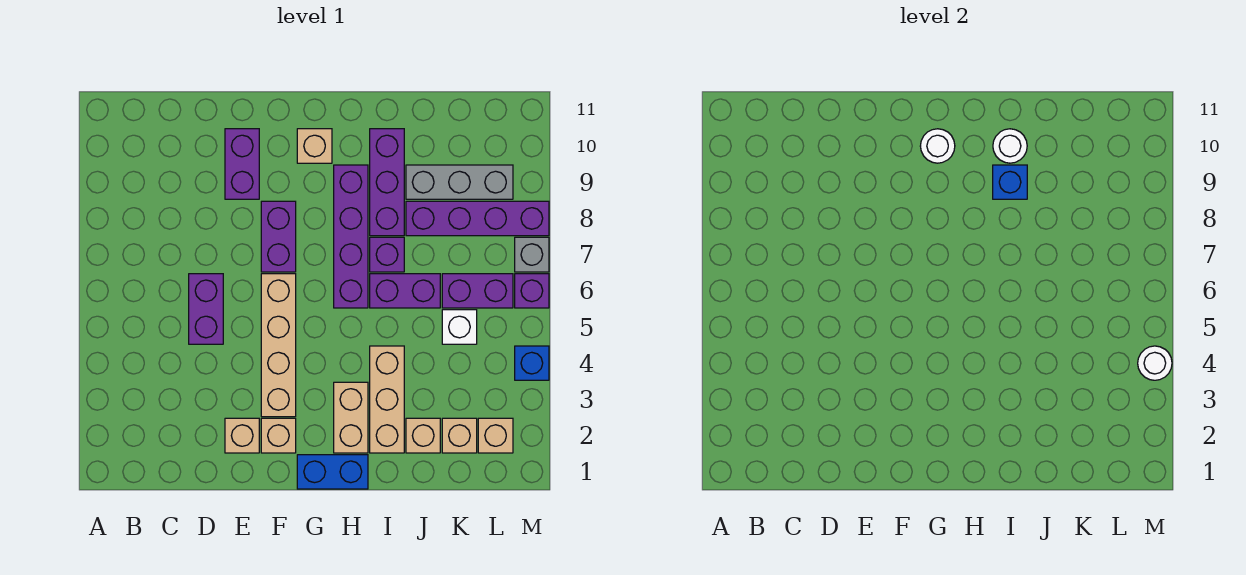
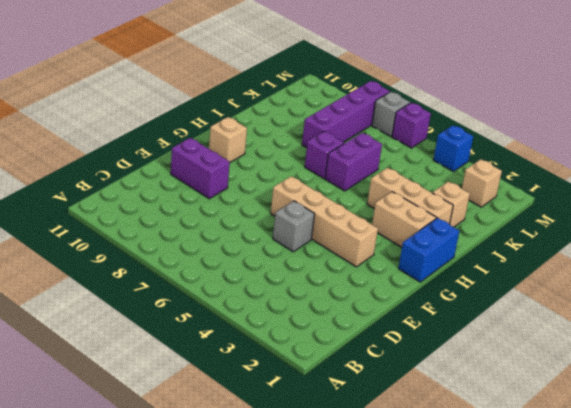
grey brick E5 level 1 -> none
none -> purple brick D5:D6 level 1
none -> tan brick E2 level 1
none -> tan brick F2 level 1

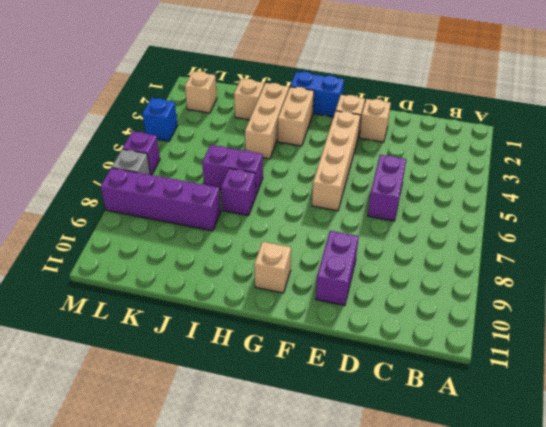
none -> purple brick F7:F8 level 1
none -> purple brick H6:H9 level 1
none -> purple brick I8:I10 level 1

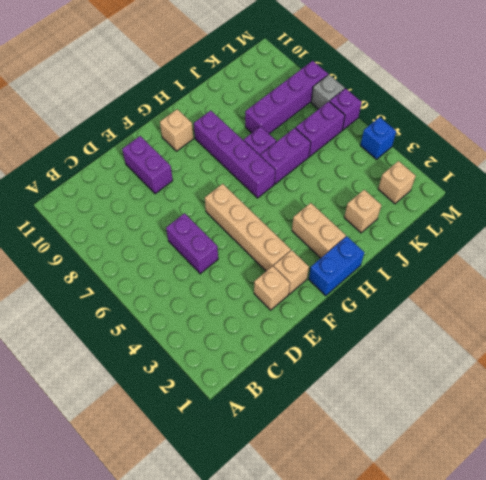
none -> purple brick F7:F8 level 1
none -> tan brick I2:I4 level 1
none -> purple brick I8:I10 level 1

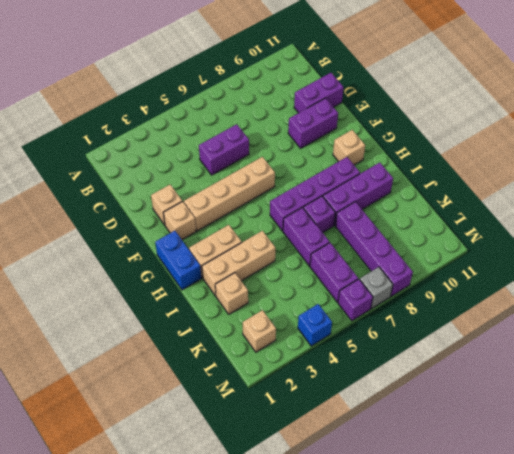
purple brick D10:D11 level 1 -> purple brick F7:F8 level 1
none -> grey brick J9:L9 level 1
none -> tan brick K2 level 1
none -> white brick K5 level 1

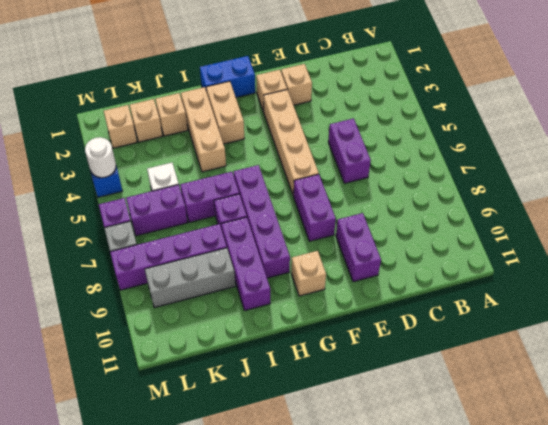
none -> white round brick G10 level 2
none -> blue brick I9 level 2
none -> white round brick I10 level 2

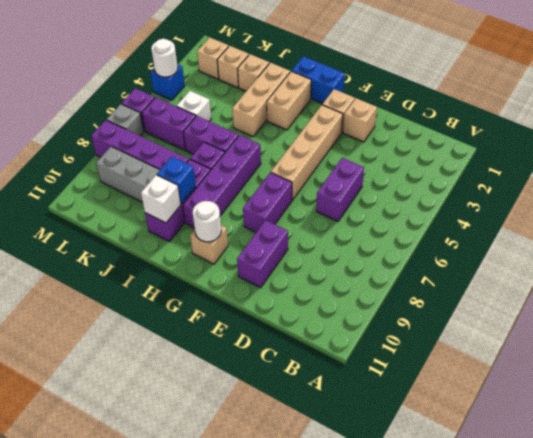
white brick I10 level 2 -> white round brick I10 level 2

